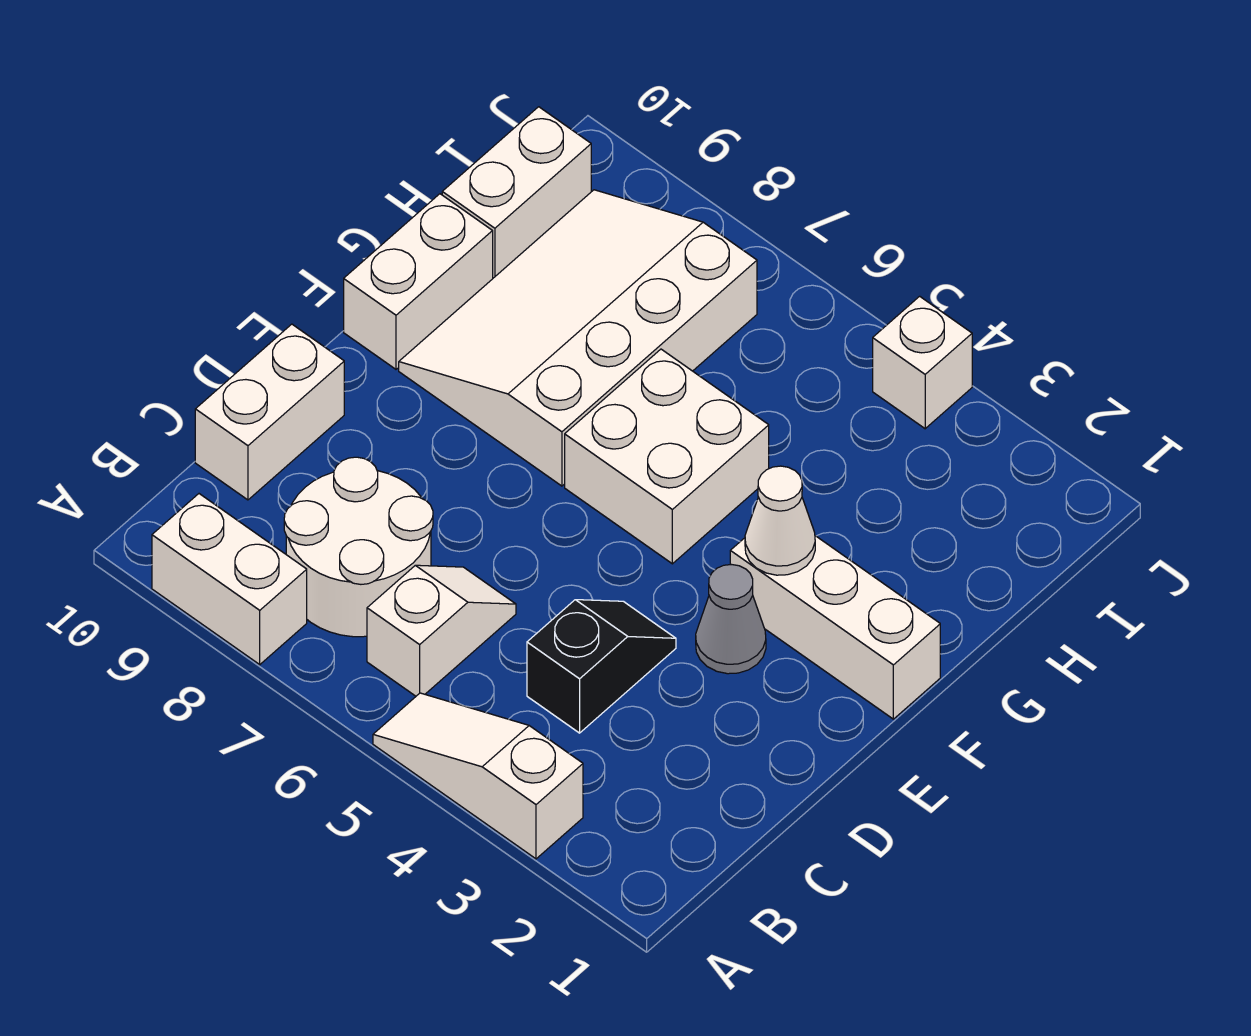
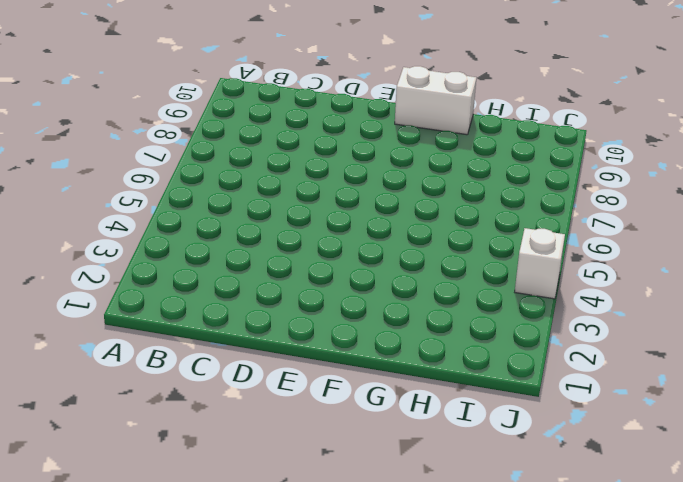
none -> white slope A3:A5 level 1 top 3
none -> white brick A8:A9 level 1
none -> white slope B6:C6 level 1 top B

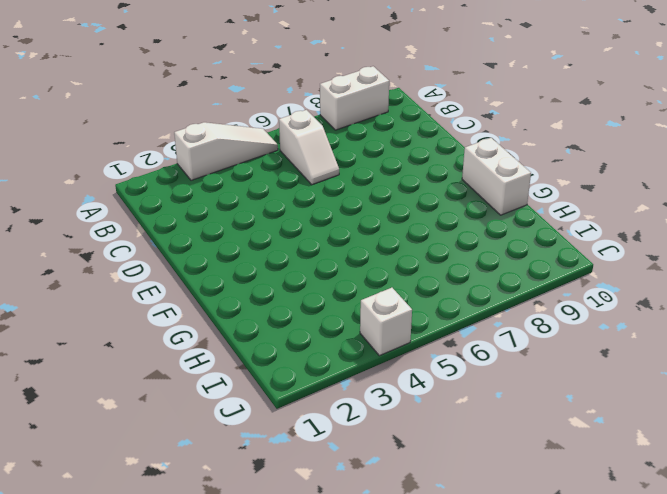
none -> white round brick B7:C8 level 1
none -> black slope C4:D4 level 1 top C
none -> white brick C10:D10 level 1

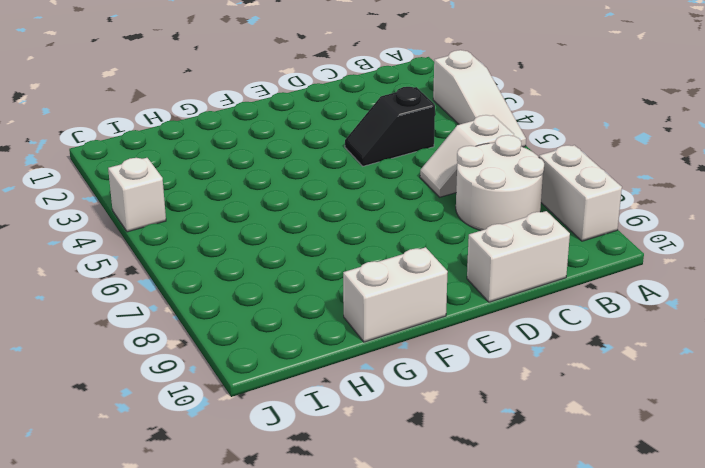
none -> grey cone E3 level 1
none -> white brick F1:F3 level 1
none -> white brick F5:G6 level 1

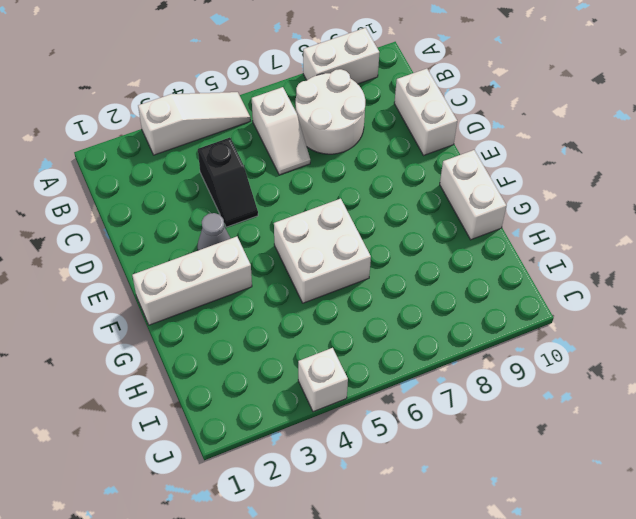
none -> white slope F7:I9 level 1 top 7
none -> white brick H10:I10 level 1
none -> white cone F3 level 2

